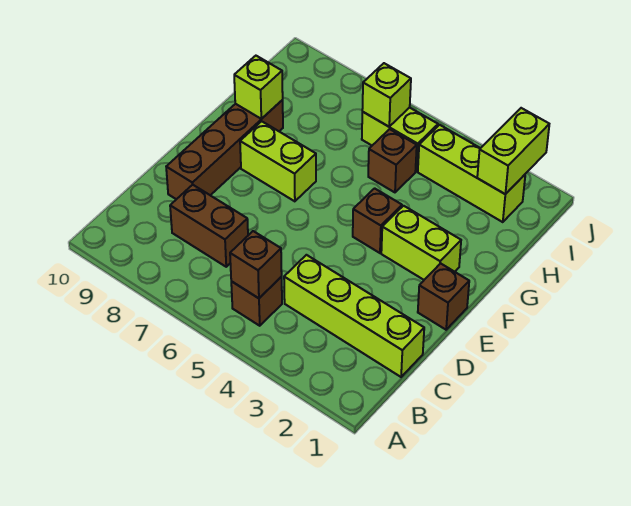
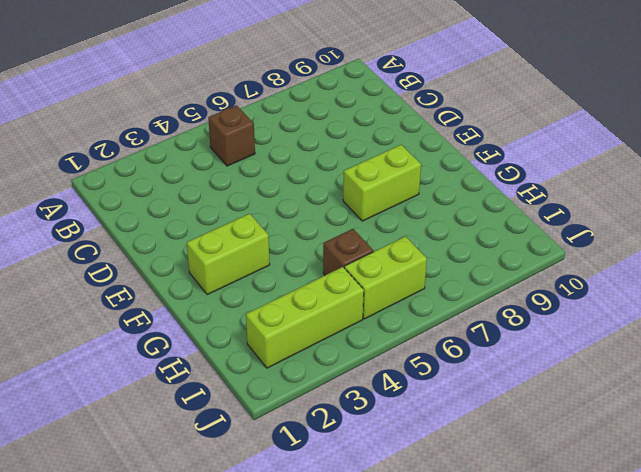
none -> lime brick C1:C4 level 1
none -> brown brick C7:C8 level 1
none -> brown brick D9:G9 level 1

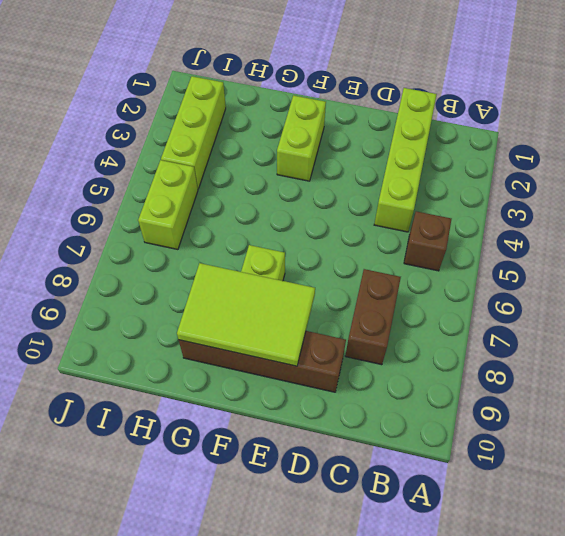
lime tile E8:G9 level 2 -> lime brick G9 level 2
none -> brown brick E1 level 1
none -> brown brick F4 level 1
none -> brown brick H5 level 1

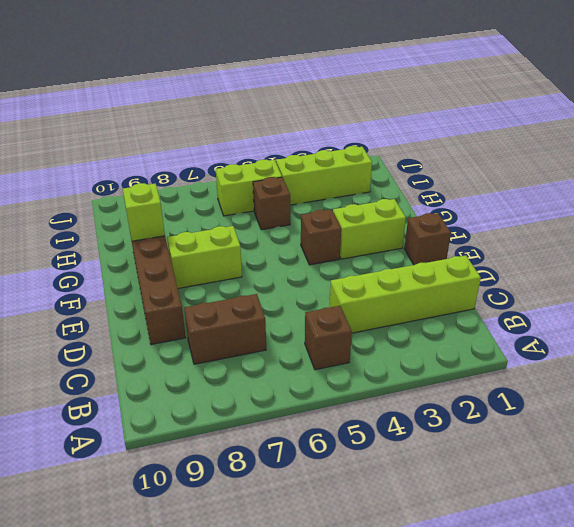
none -> brown brick B5 level 2
none -> lime brick I2:J2 level 2
none -> lime brick I6 level 2

